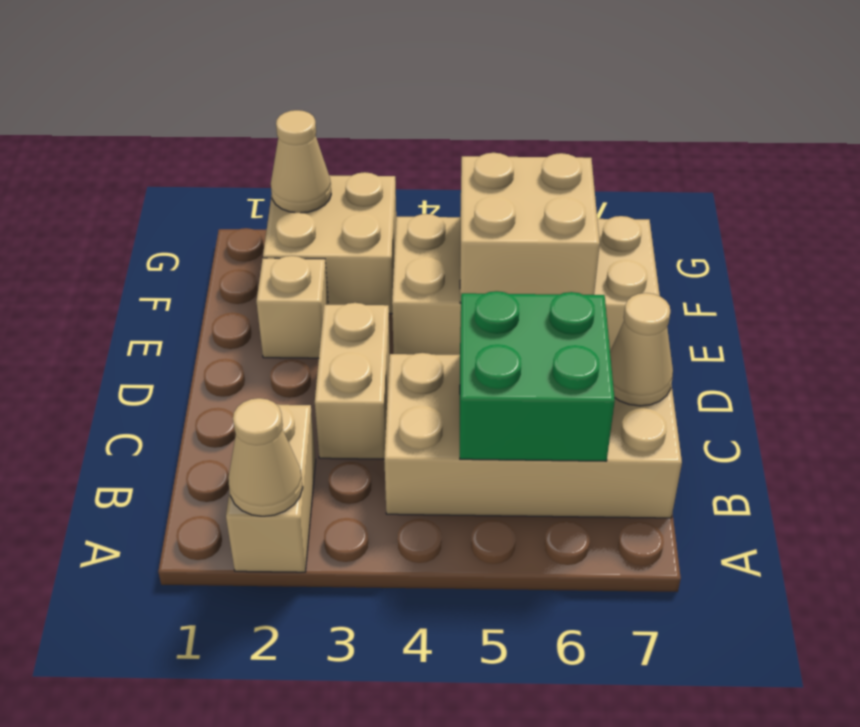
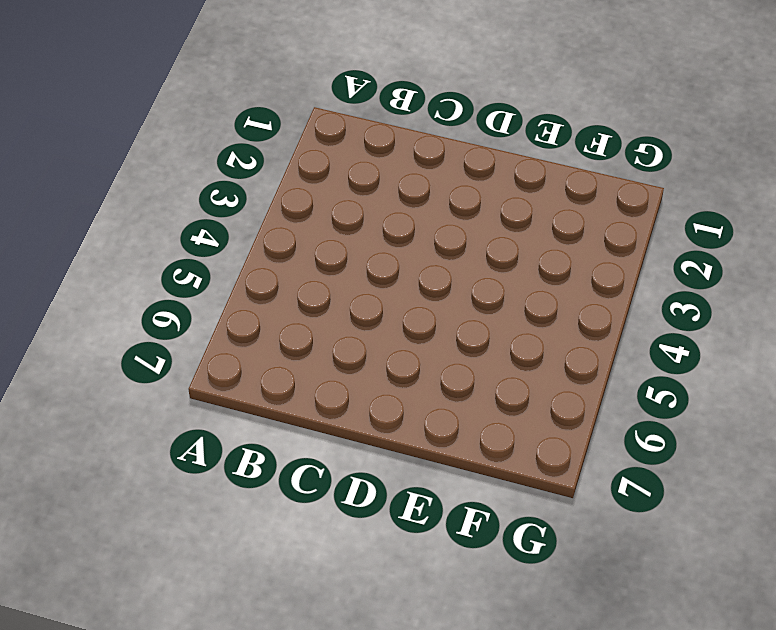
none -> tan brick A2:B2 level 1
none -> tan brick B4:C7 level 1

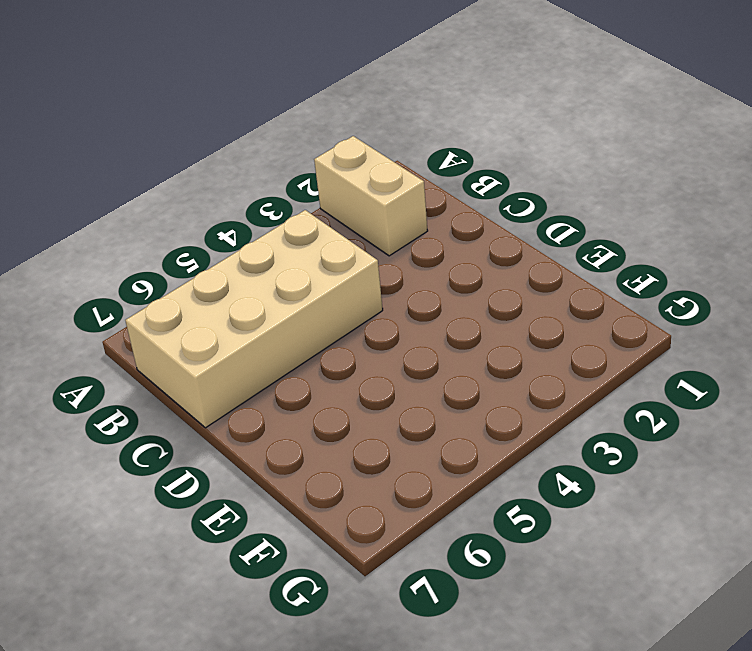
none -> tan brick C3:D3 level 1
none -> tan brick E2 level 1

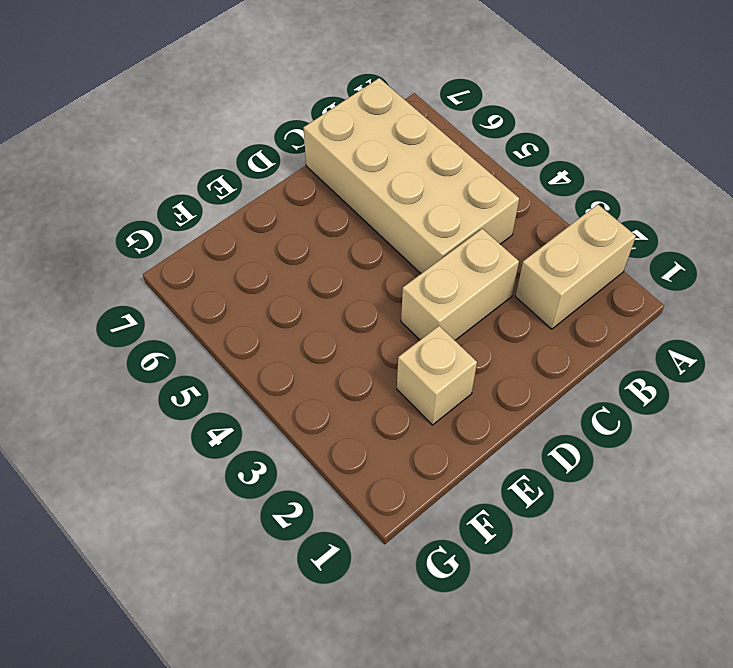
none -> tan brick E4:F7 level 1
none -> tan brick F2:G3 level 1

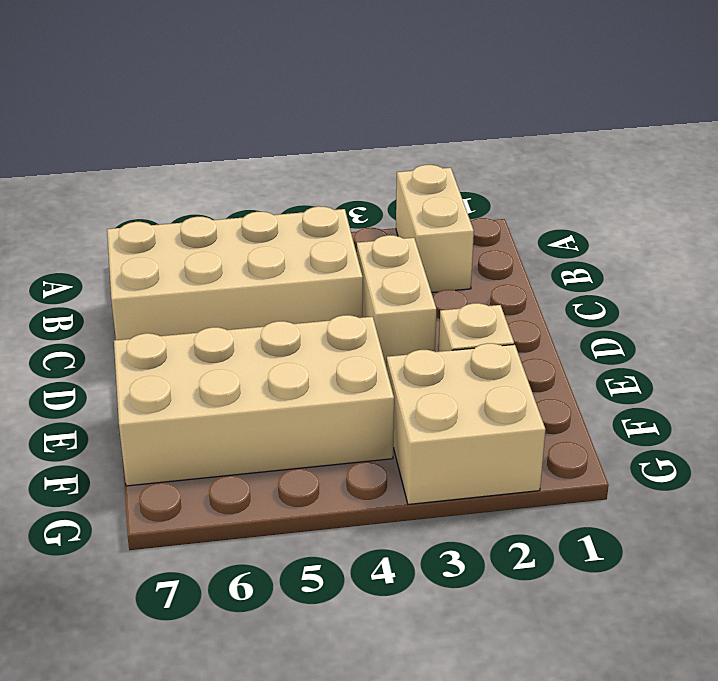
none -> tan cone A2 level 2
none -> green brick B5:C6 level 2

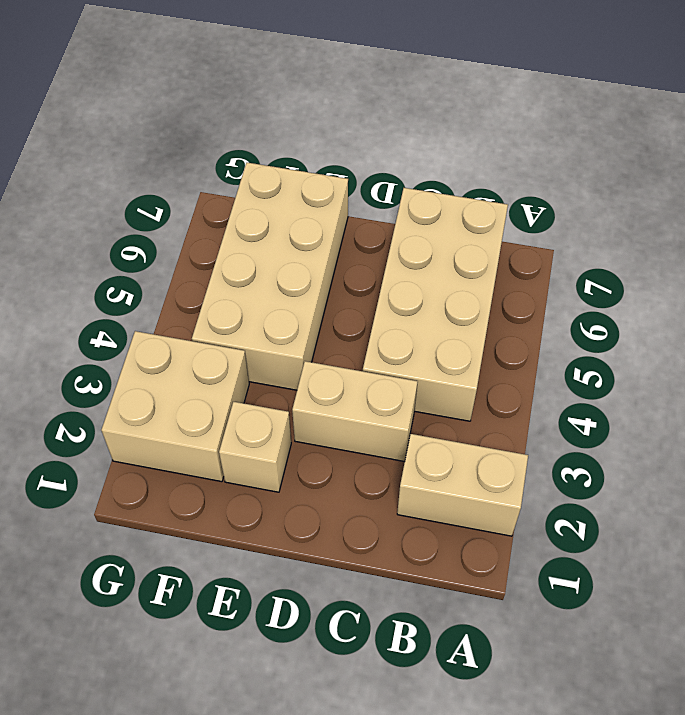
none -> tan cone A2 level 2
none -> green brick B5:C6 level 2

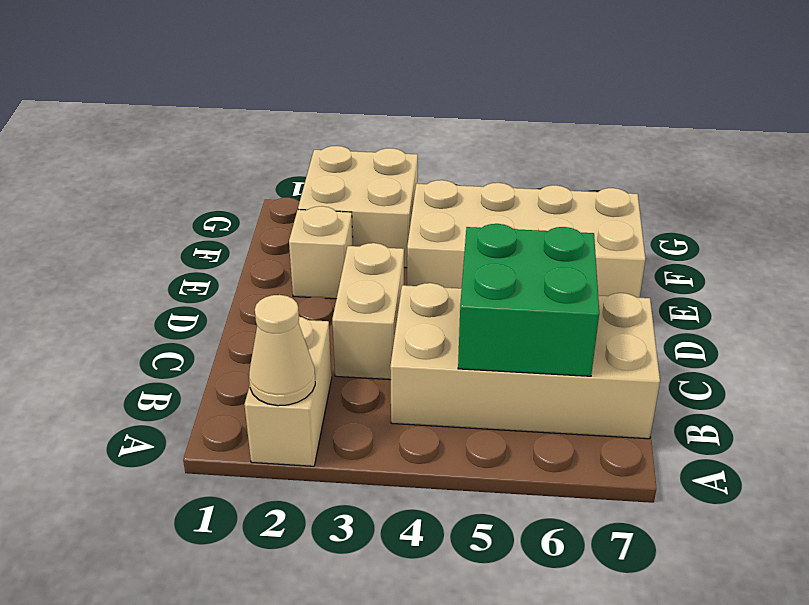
none -> tan cone C7 level 2
none -> tan brick E5:F6 level 2

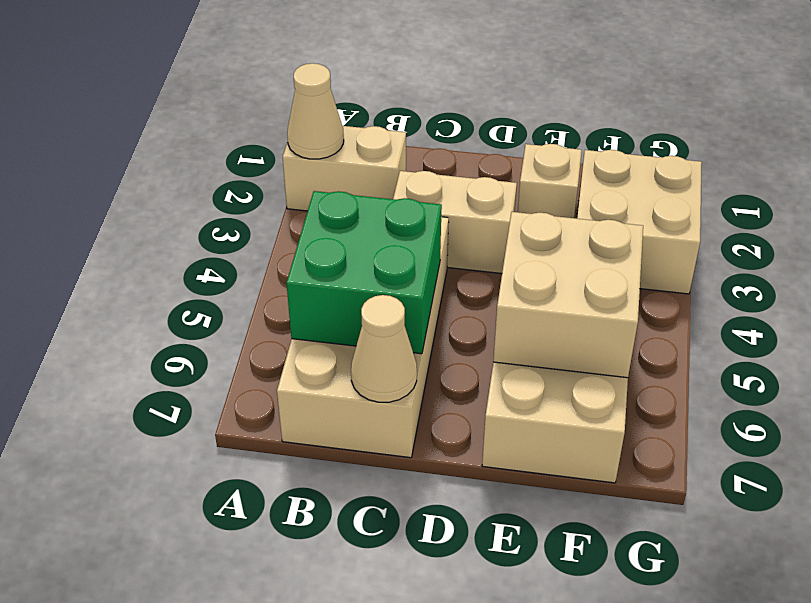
none -> tan cone G2 level 2

